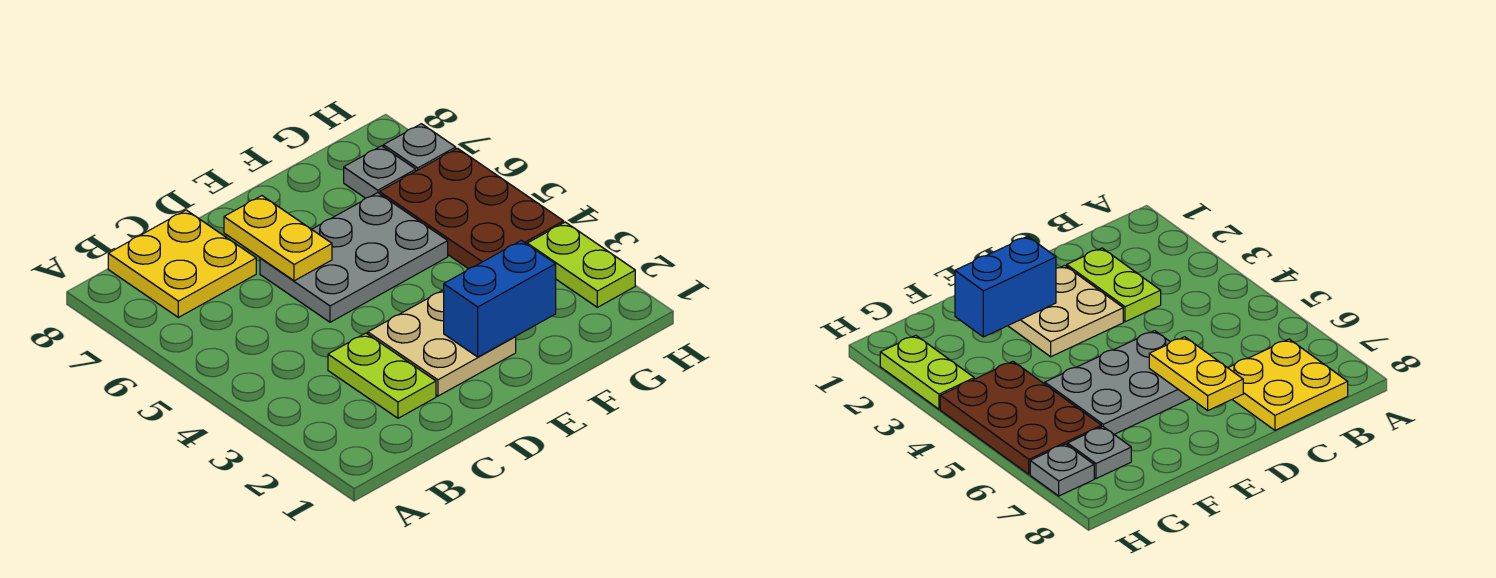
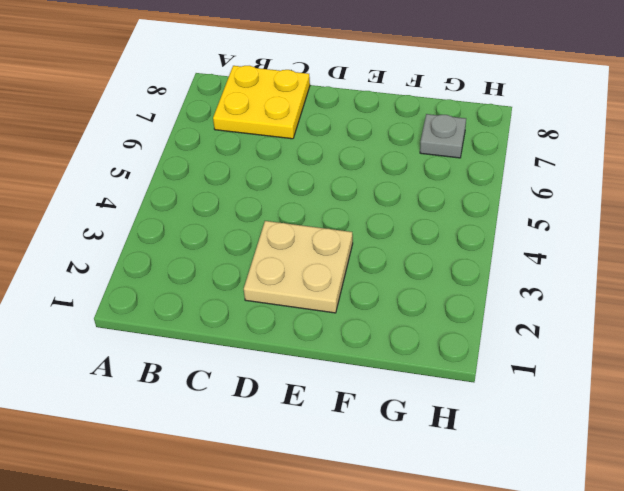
none -> lime plate C2:C3 level 1
none -> grey plate D5:F6 level 1

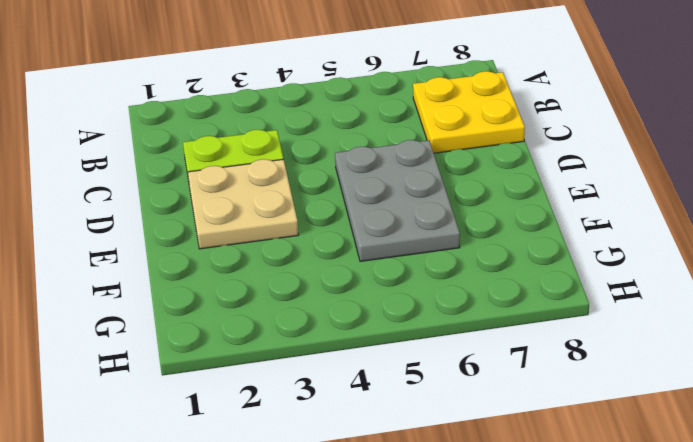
none -> brown plate G4:H6 level 1
none -> grey plate G7 level 1

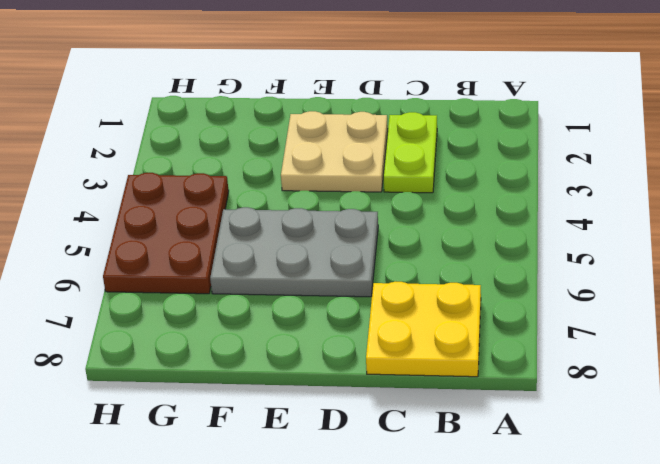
none -> grey plate G7 level 1
none -> lime plate H2:H3 level 1

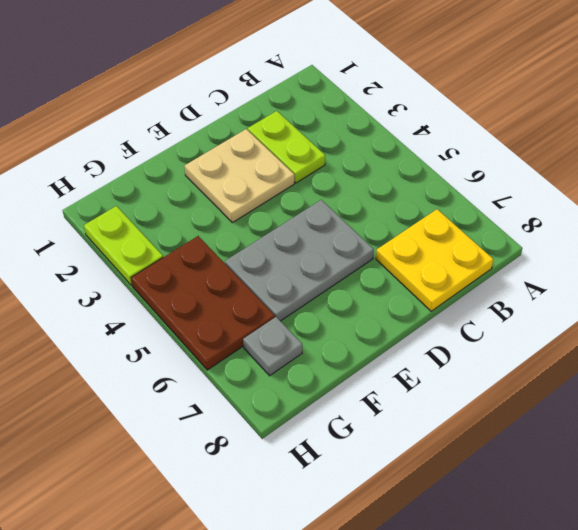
none -> grey plate H7 level 1
none -> yellow plate D6:D7 level 2

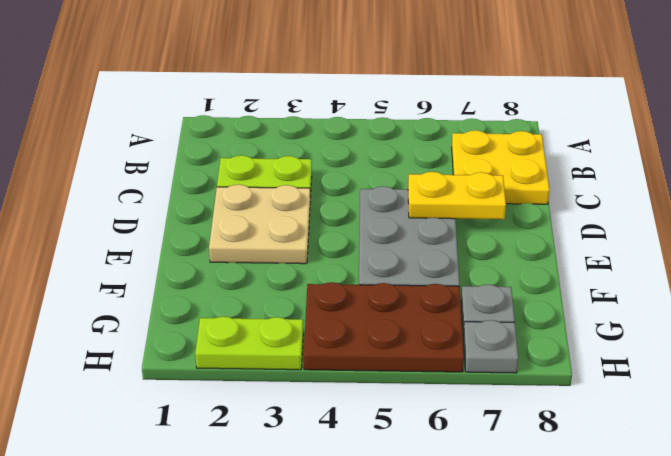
none -> blue brick E2:F2 level 2

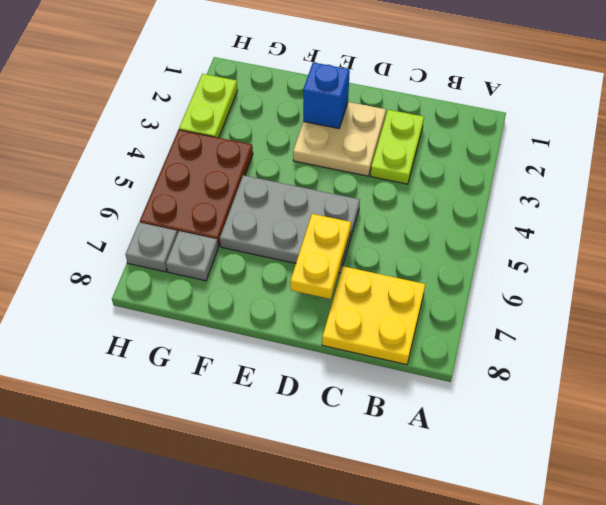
blue brick E2 level 2 -> blue brick E2:F2 level 2

